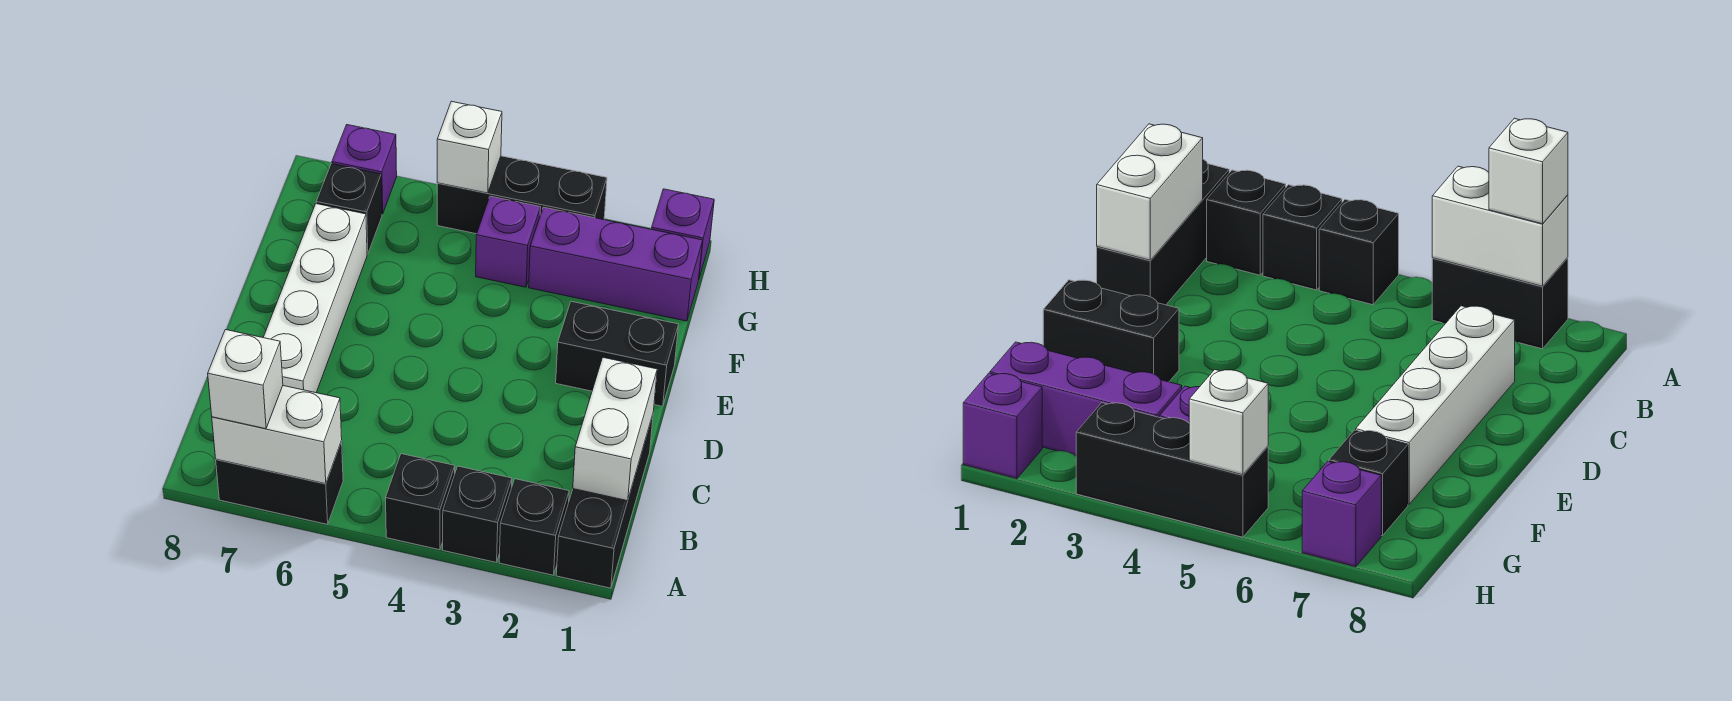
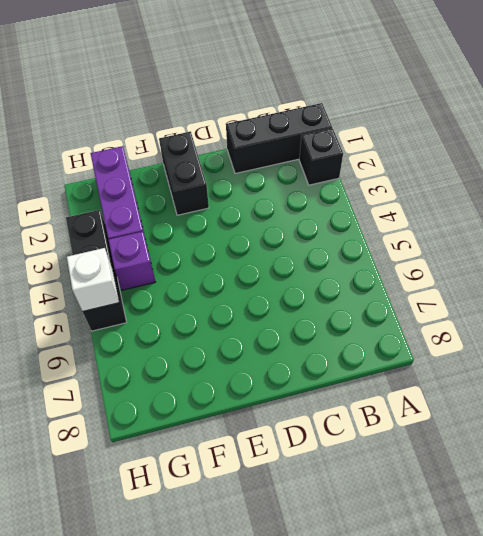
none -> black brick A3 level 1
none -> black brick A4 level 1
none -> black brick A6:A7 level 1

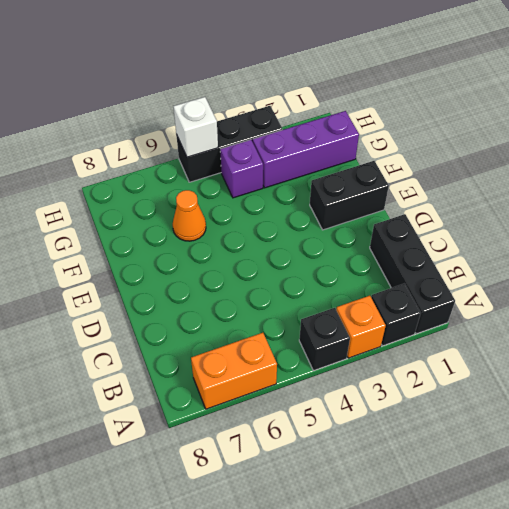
orange brick A3 level 1 -> black brick A3 level 1
orange brick A6:A7 level 1 -> black brick A6:A7 level 1
orange cone F6 level 1 -> none
none -> white brick C7:F7 level 1
none -> black brick G7 level 1
none -> purple brick H1 level 1

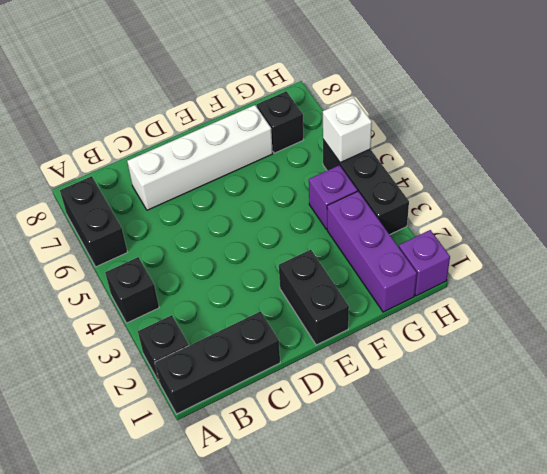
none -> black brick A3 level 1
none -> purple brick H7 level 1
none -> white brick A6:A7 level 2

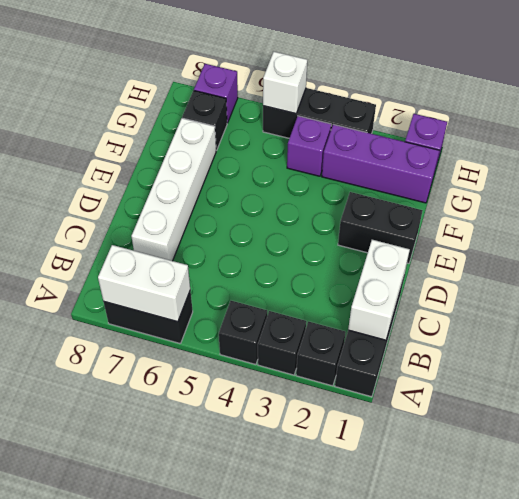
none -> white brick A7 level 3

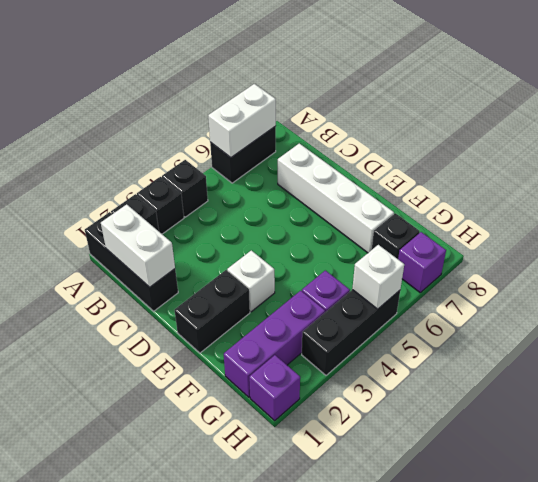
white brick E3 level 1 -> white brick A7 level 3

